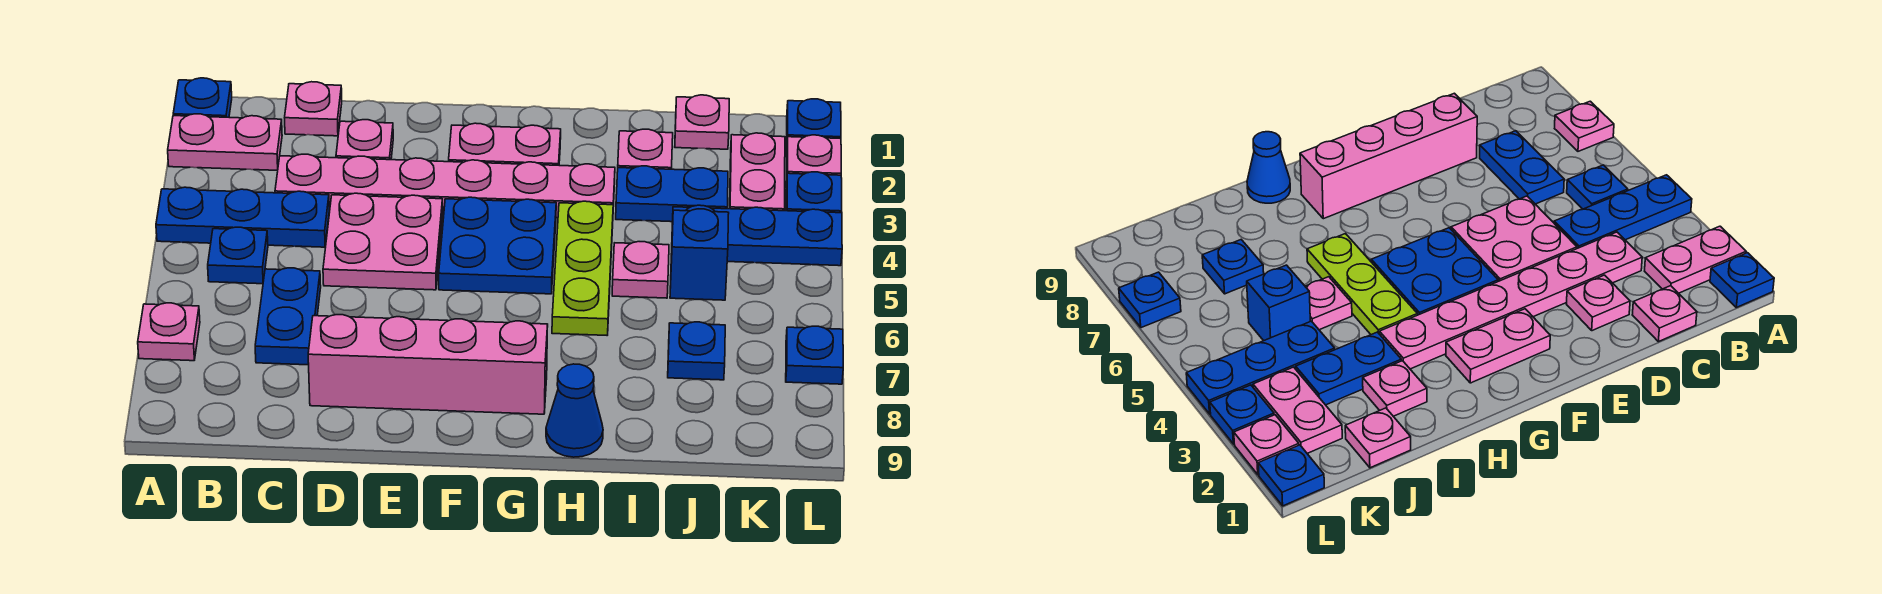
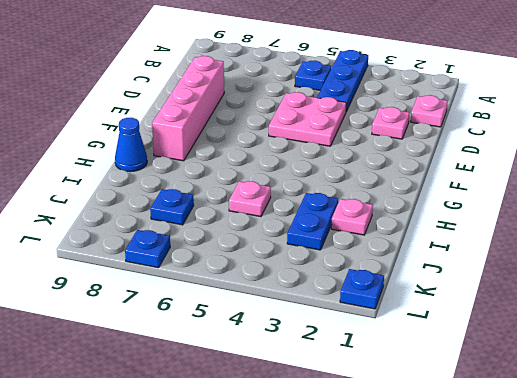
none -> blue plate A1 level 1
none -> pink plate A2:B2 level 1
none -> pink plate A7 level 1

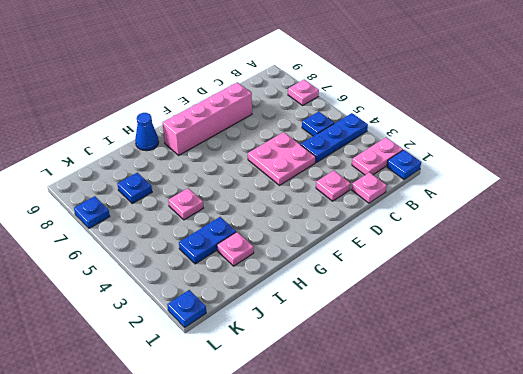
none -> pink plate C3:H3 level 1
none -> blue plate C6:C7 level 1
none -> pink plate F2:G2 level 1

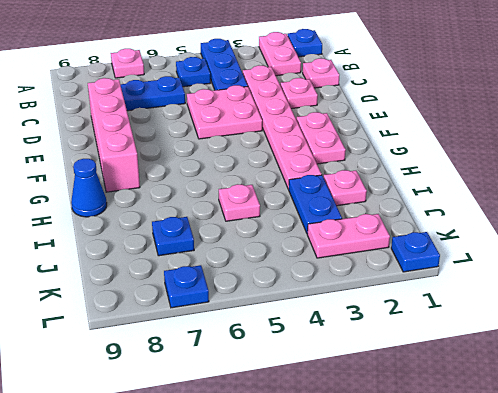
none -> blue plate F4:G5 level 1
none -> lime plate H4:H6 level 1
none -> pink plate J1 level 1

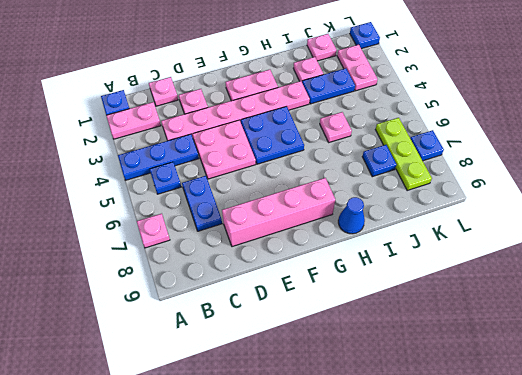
lime plate K6:K8 level 1 -> lime plate H4:H6 level 1
none -> blue plate J4:L4 level 1
none -> blue brick J5 level 1
none -> pink plate L2 level 1

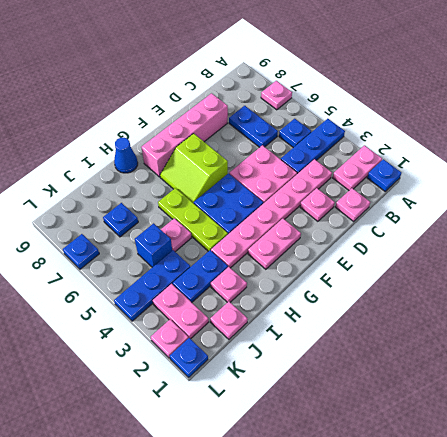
lime slope F6:G7 level 1 top F -> none
none -> blue plate L3 level 1

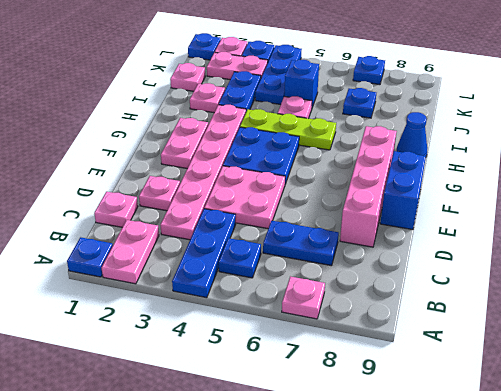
blue brick E9:F9 level 1 -> none

